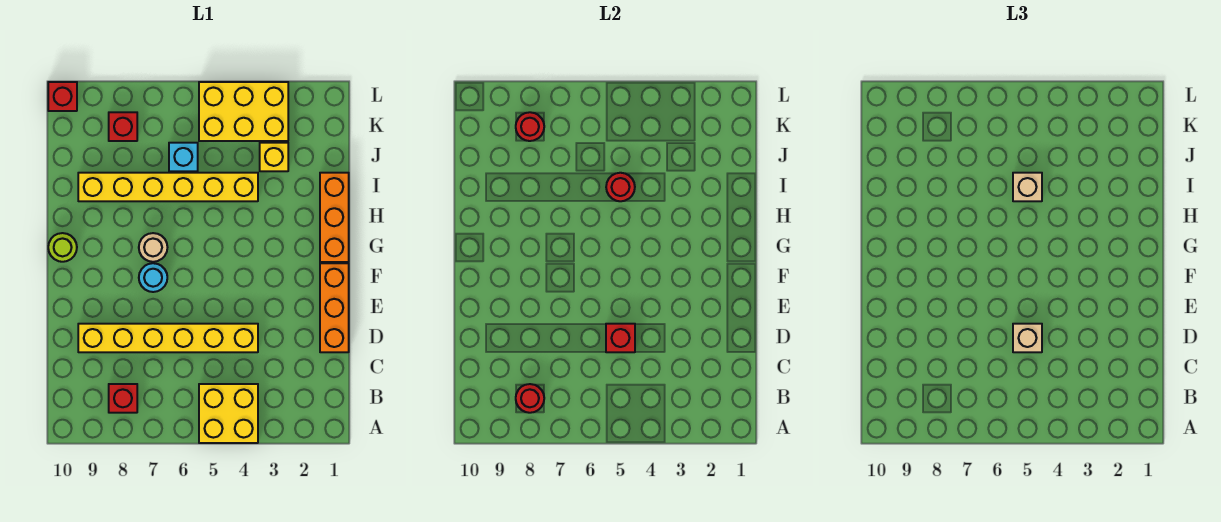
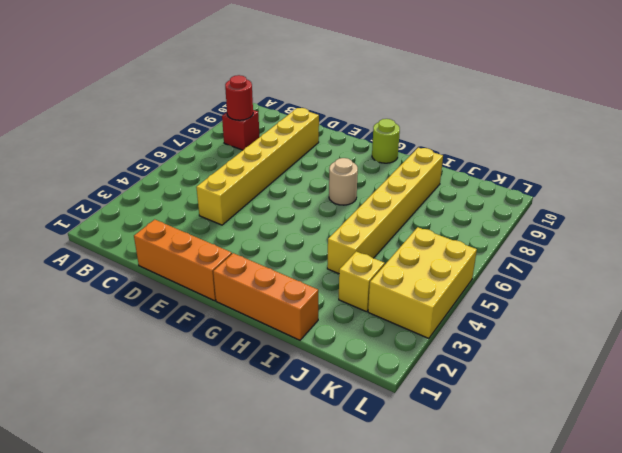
none -> yellow brick A4:B5 level 1
none -> cyan round brick F7 level 1
none -> cyan brick J6 level 1

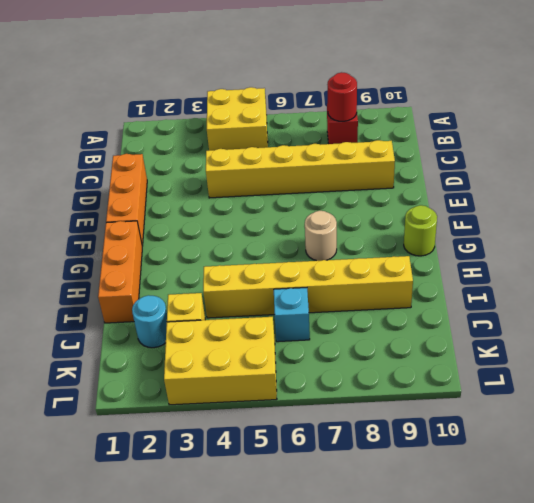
cyan round brick J2 level 1 -> cyan round brick F7 level 1
none -> red brick K8 level 1
none -> red brick L10 level 1
none -> red brick D5 level 2

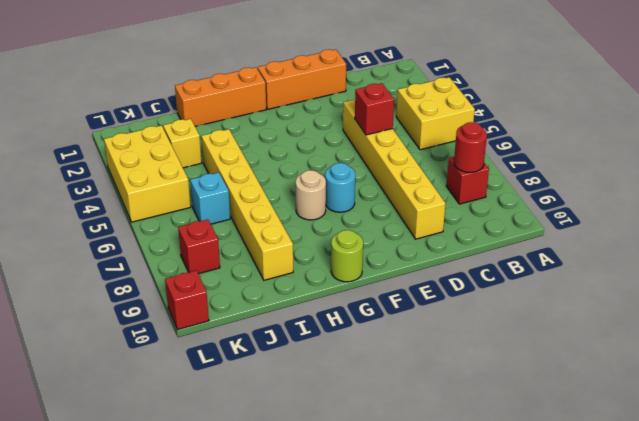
none -> red round brick I5 level 2
none -> red round brick K8 level 2
none -> tan brick D5 level 3

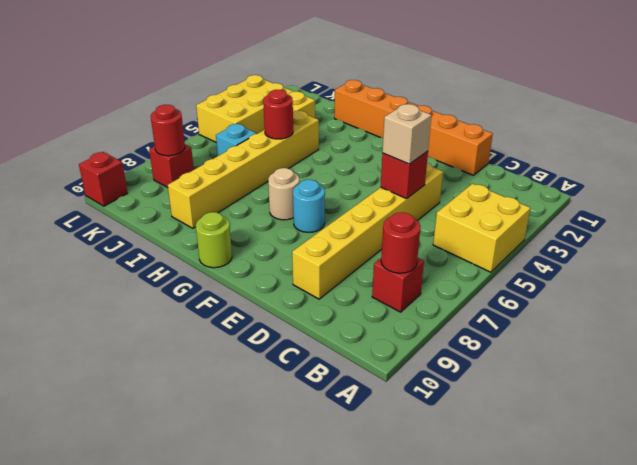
none -> tan brick I5 level 3

